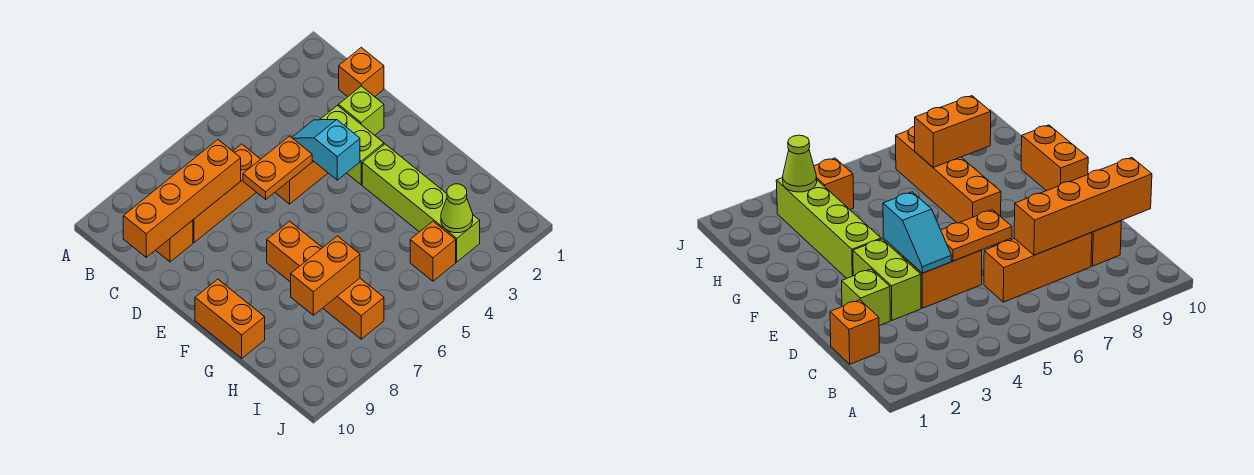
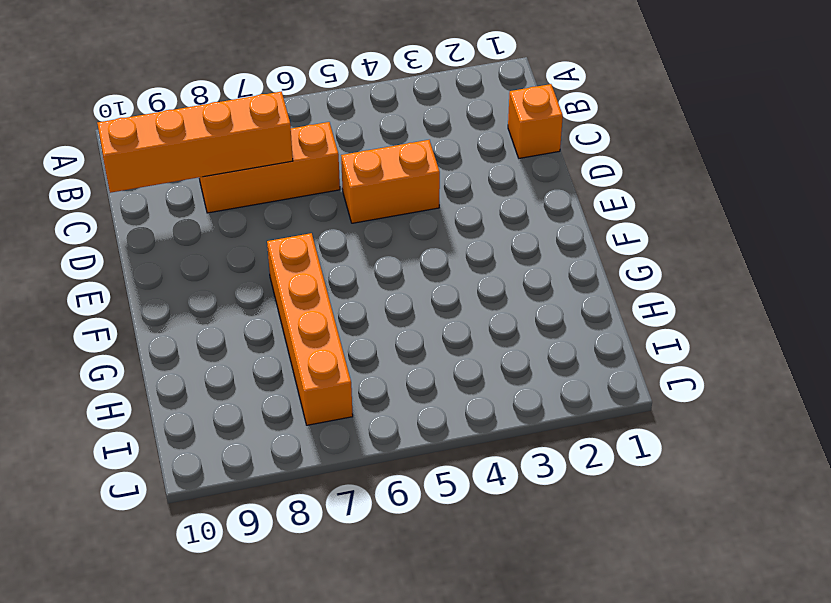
none -> orange brick C9 level 1
none -> lime brick D2 level 1
none -> lime brick D3:E3 level 1

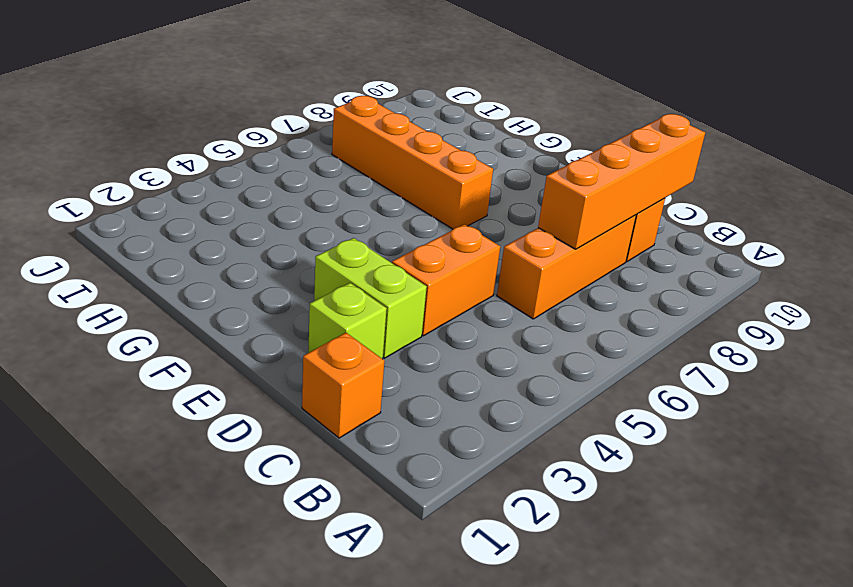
none -> lime brick F3:I3 level 1
none -> orange brick F10:G10 level 1
none -> orange brick I4 level 1

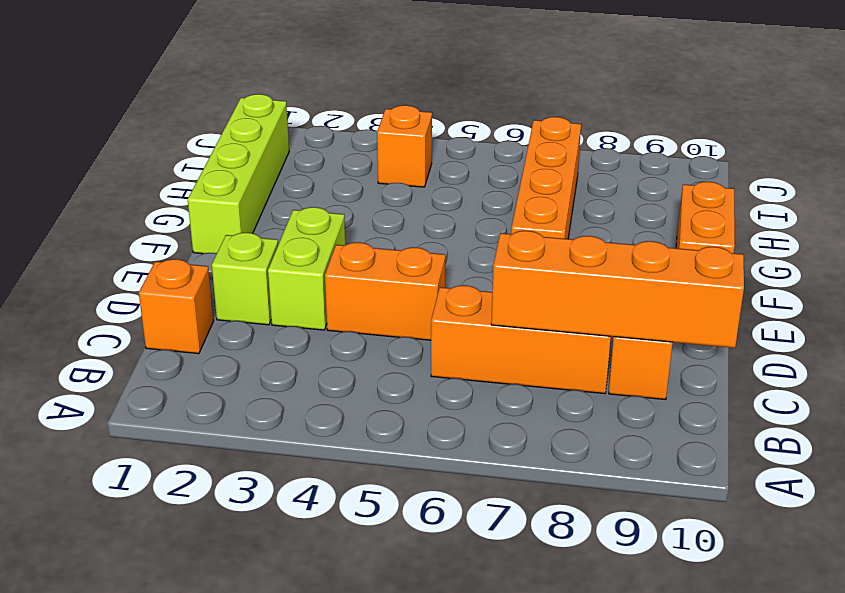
lime brick F1:I1 level 1 -> lime brick F3:I3 level 1
none -> cyan slope D4:E4 level 2 top E
none -> orange plate D5:D6 level 2
none -> orange brick H7:H8 level 2

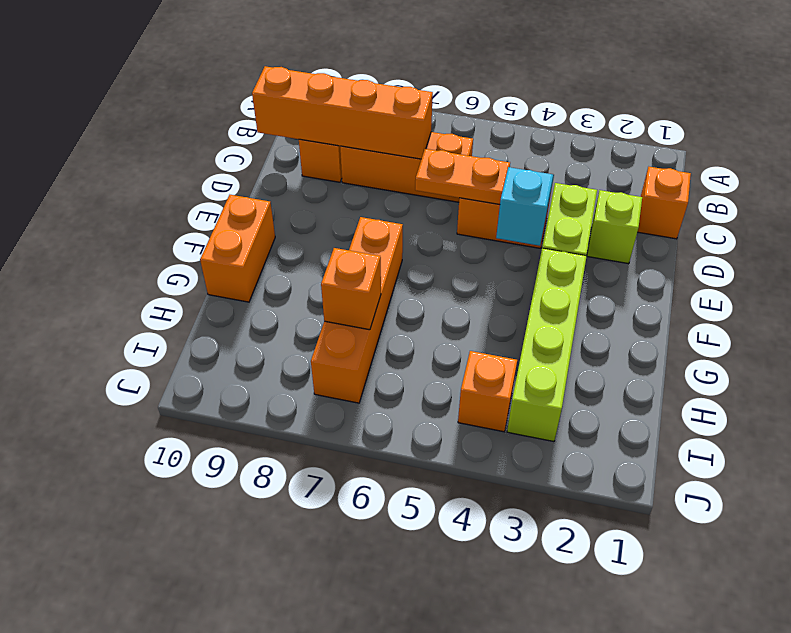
orange brick H7 level 2 -> orange brick H7:H8 level 2
none -> lime cone I3 level 2

